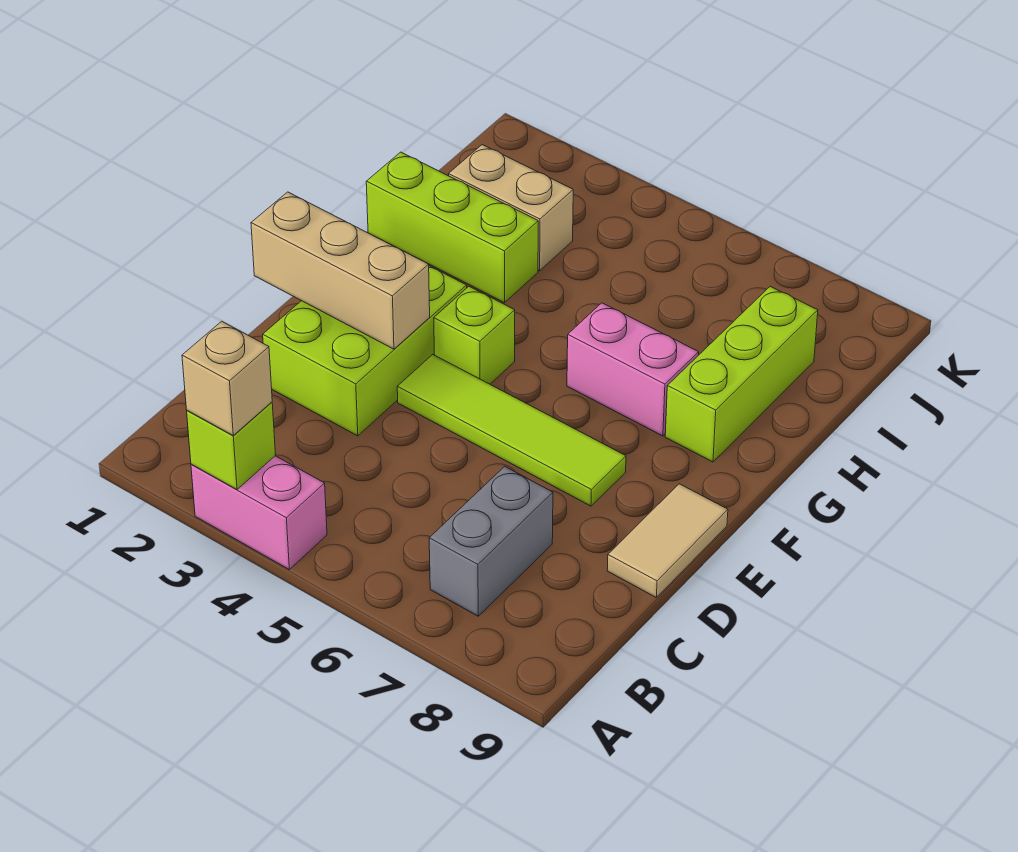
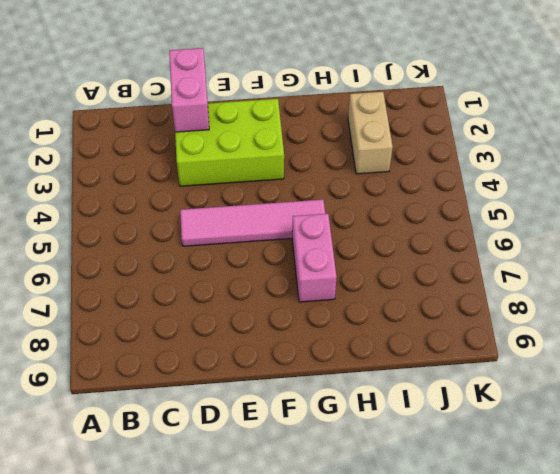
pink brick D1:D2 level 2 -> pink brick A3:A4 level 1
pink tile D5:G5 level 1 -> lime tile E4:E7 level 1
none -> grey brick B7:C7 level 1
none -> tan tile D9:E9 level 1
none -> lime brick F4 level 1

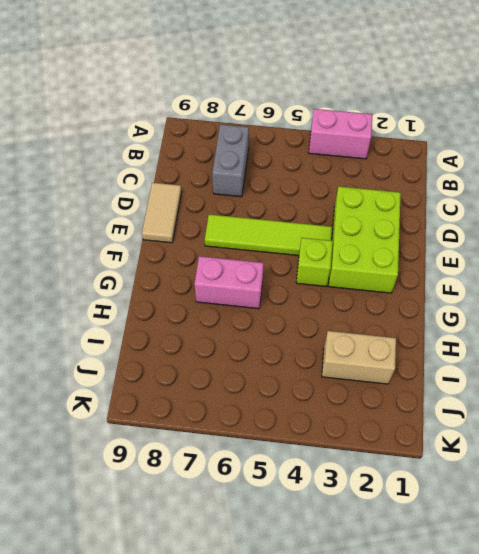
none -> lime brick G8:I8 level 1
none -> lime brick H1:H3 level 1
none -> lime brick A3 level 2

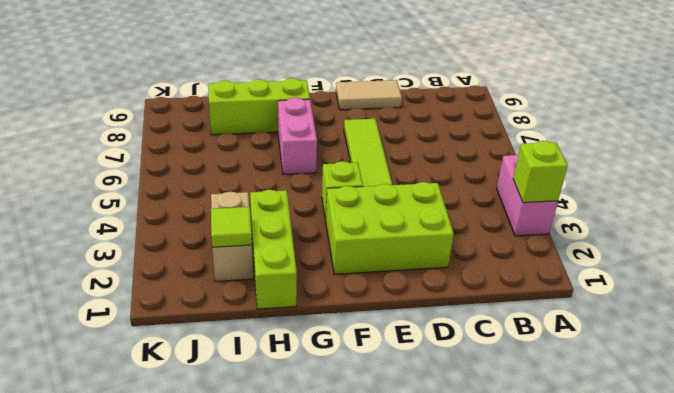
lime tile I2 level 2 -> none
none -> grey brick B7:C7 level 1
none -> tan brick E1:E3 level 2
none -> tan brick A3 level 3

